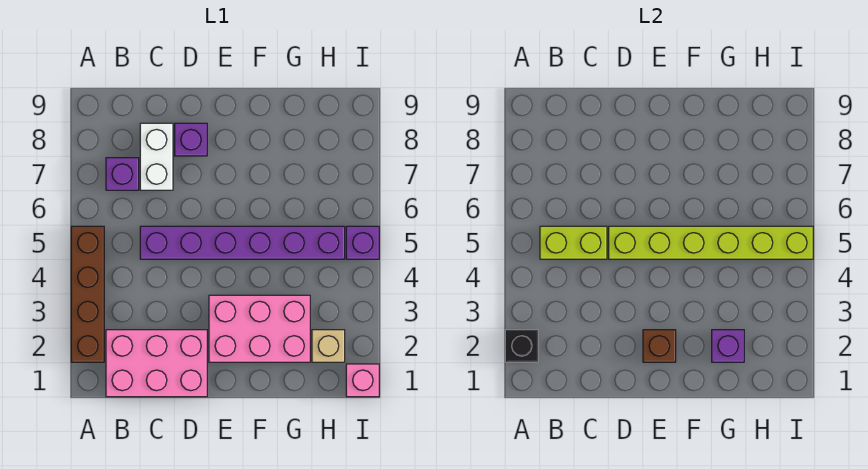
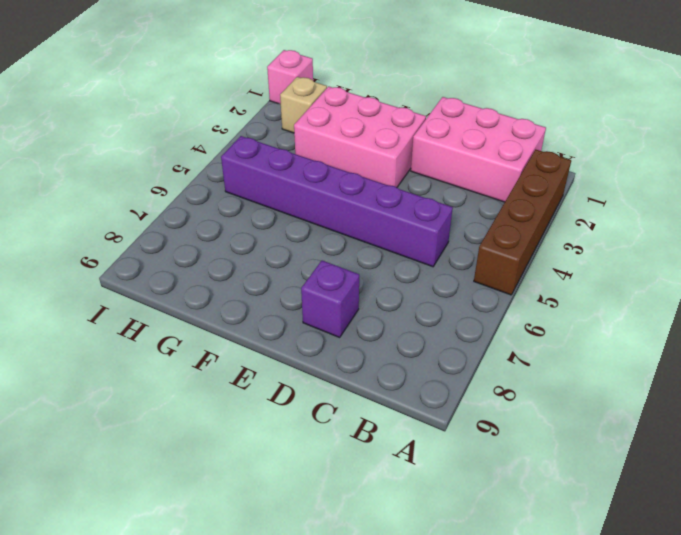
none -> purple brick B7 level 1
none -> white brick C7:C8 level 1
none -> purple brick I5 level 1

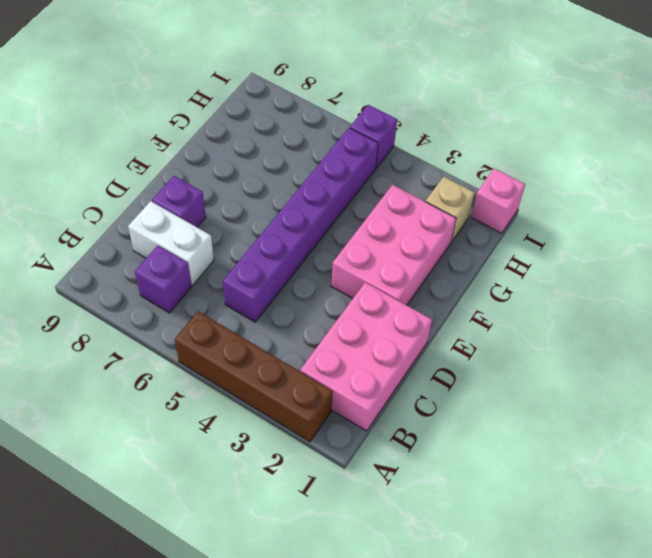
none -> black brick A2 level 2
none -> lime brick B5:C5 level 2
none -> lime brick D5:I5 level 2

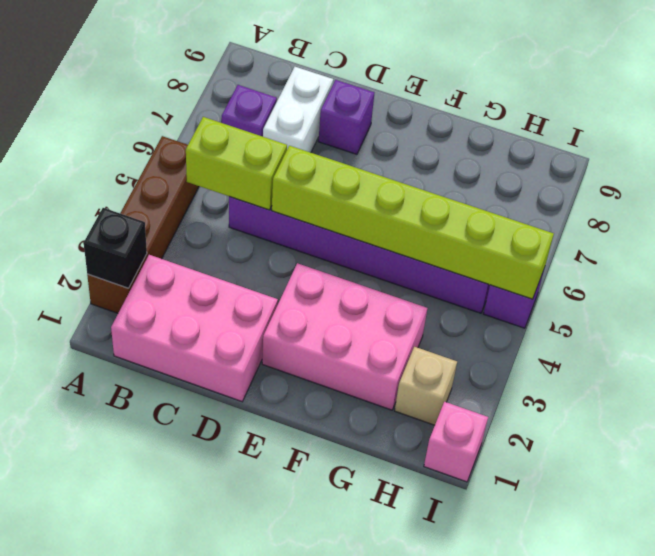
none -> brown brick E2 level 2
none -> purple brick G2 level 2

